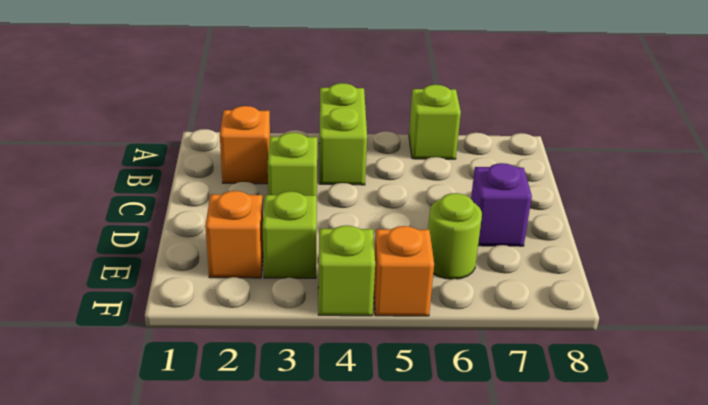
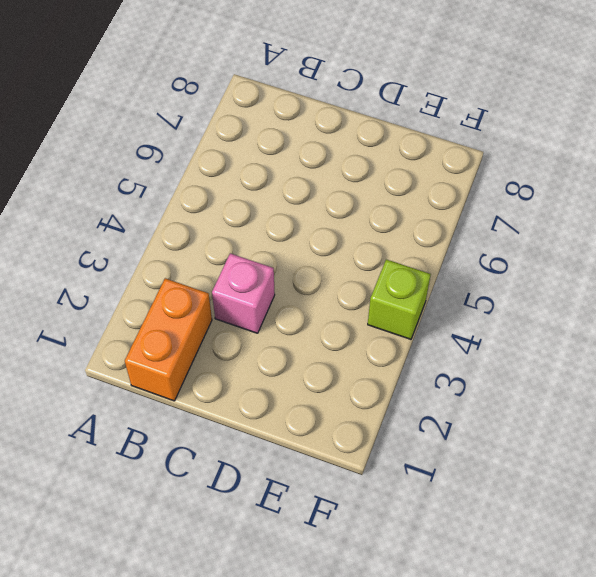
orange brick B1:B2 level 1 -> orange brick B2 level 1
pink brick C3 level 1 -> lime brick C3 level 1
none -> lime brick A4:B4 level 1
none -> lime brick A6 level 1

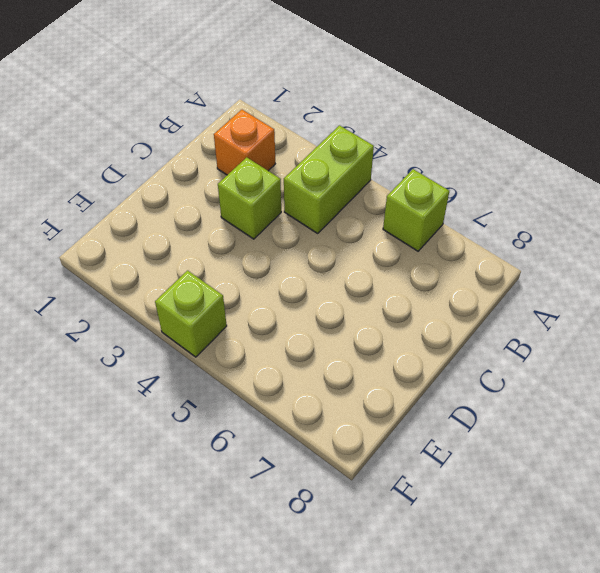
none -> purple brick D7 level 1
none -> orange brick E2 level 1

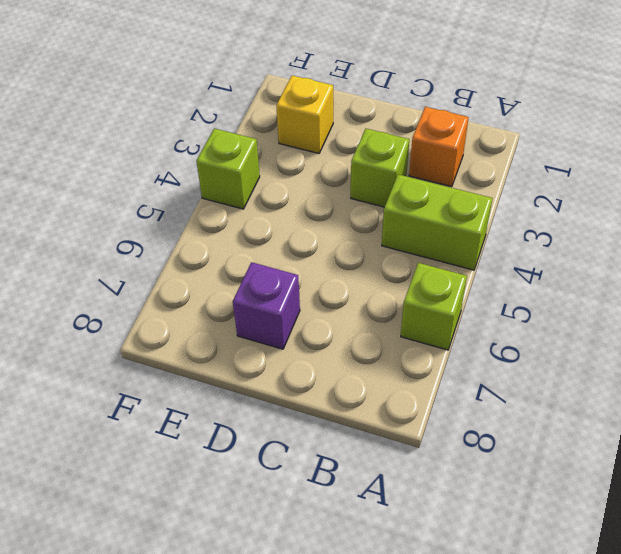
yellow brick E2 level 1 -> orange brick E2 level 1
none -> lime brick E3 level 1
none -> lime round brick E6 level 1

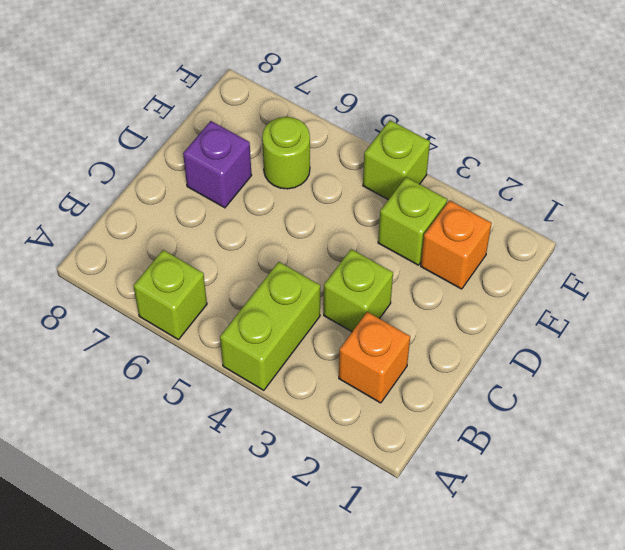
none -> orange brick F5 level 1

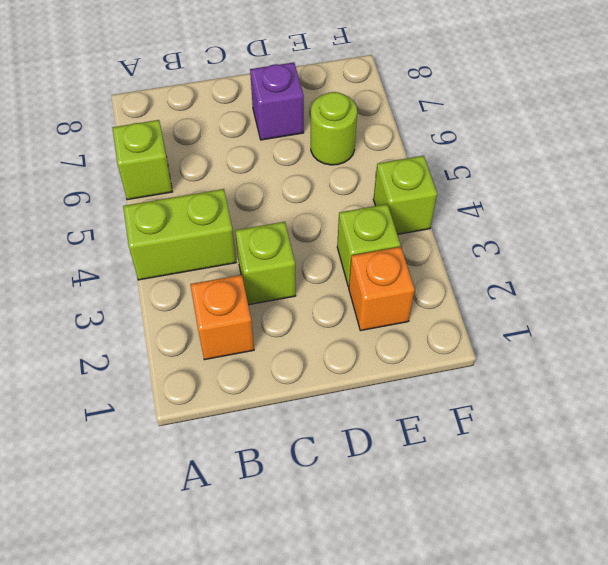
none -> orange brick F5 level 1

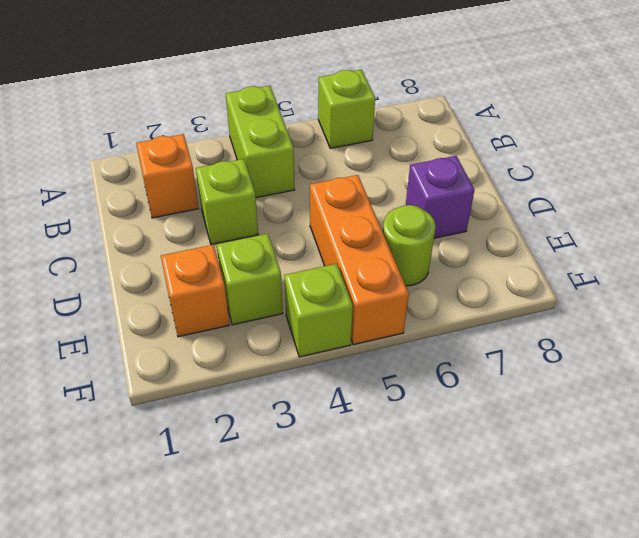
orange brick D5:F5 level 1 -> orange brick F5 level 1

